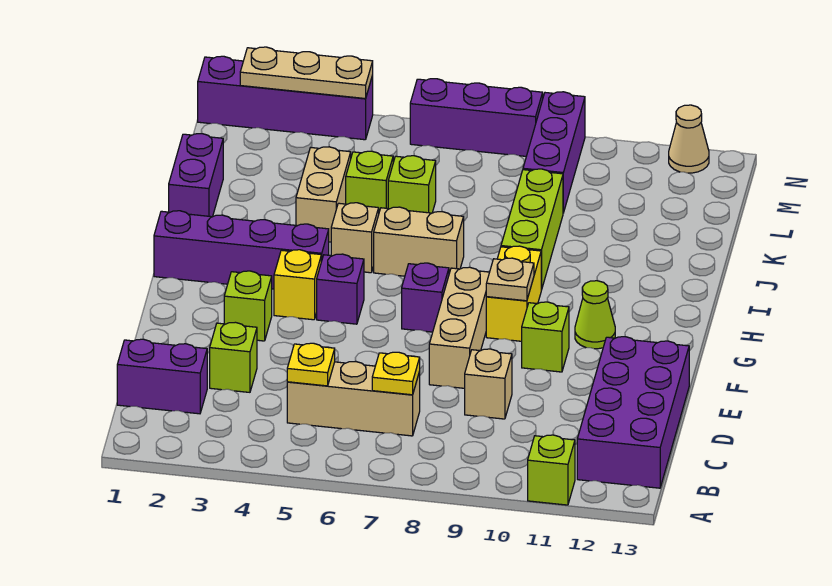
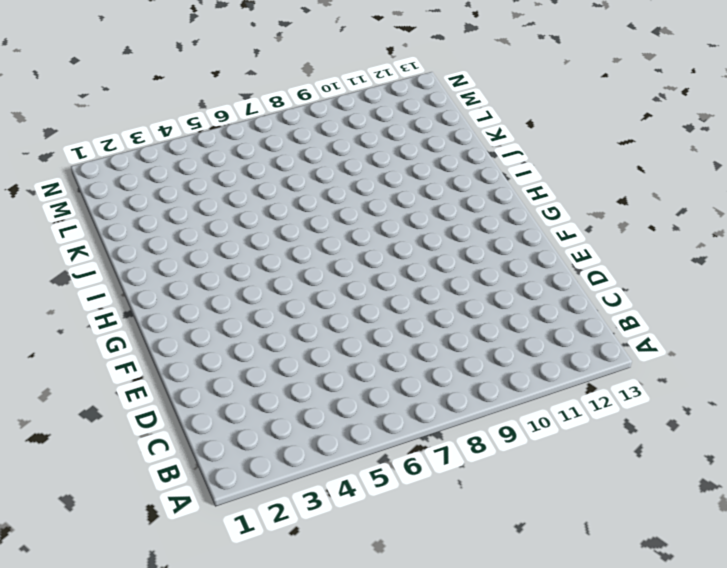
none -> lime brick A11 level 1
none -> purple brick B12:E13 level 1
none -> purple brick C1:C2 level 1
none -> tan brick C5:C7 level 1

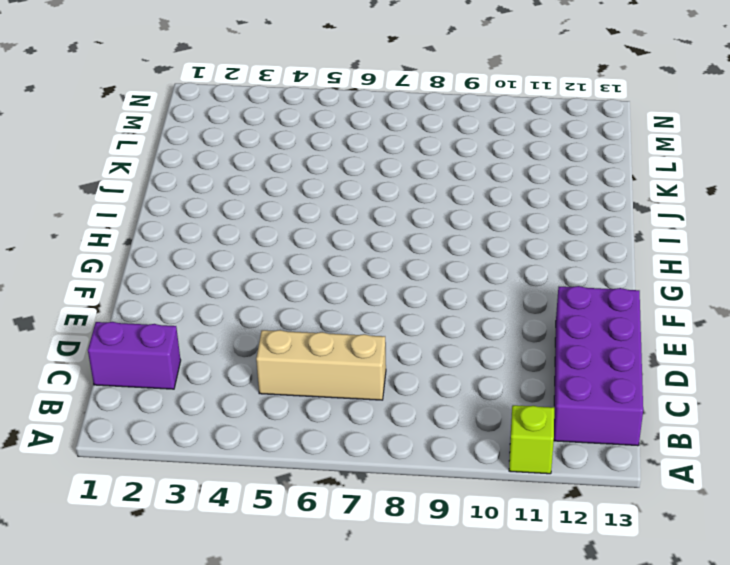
none -> lime brick D3 level 1
none -> tan brick D9 level 1
none -> tan brick E8:G8 level 1
none -> lime brick F3 level 1

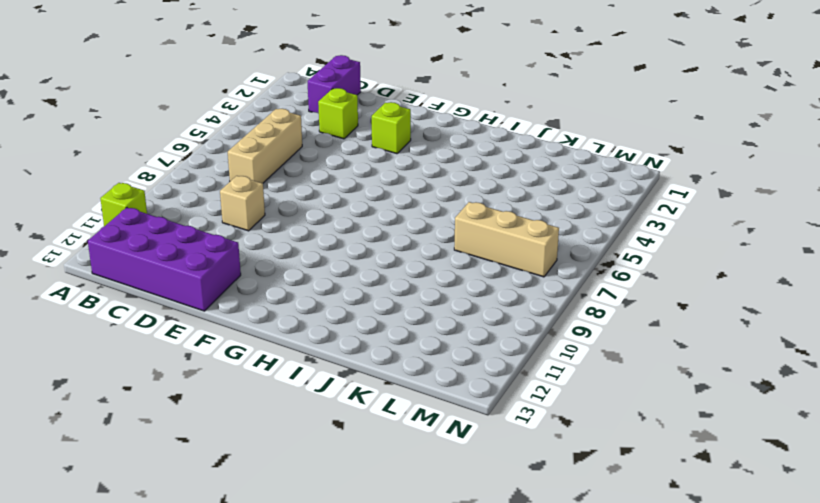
tan brick K7:M7 level 1 -> tan brick E8:G8 level 1
none -> lime brick F10 level 1
none -> yellow brick G4 level 1
none -> purple brick G5 level 1
none -> purple brick G7 level 1

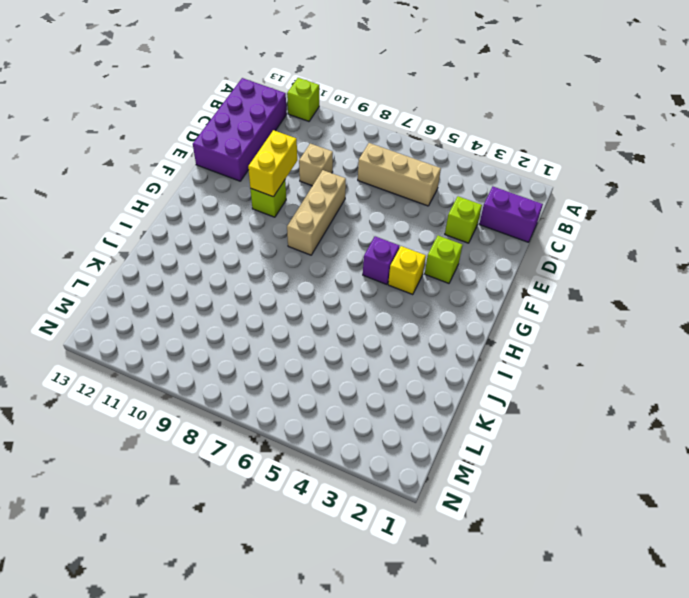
yellow brick E10:F10 level 2 -> yellow brick G9:H9 level 1
none -> purple brick G7 level 1
none -> lime cone G11 level 1
none -> purple brick H1:H4 level 1
none -> tan brick I5 level 1

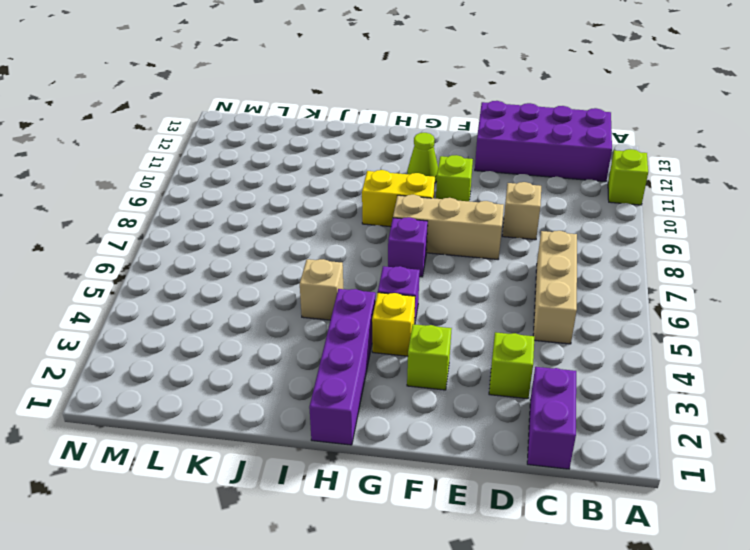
none -> tan brick I6:I7 level 1
none -> lime brick I9:K9 level 1
none -> purple brick J1:K1 level 1
none -> tan brick J4:K4 level 1

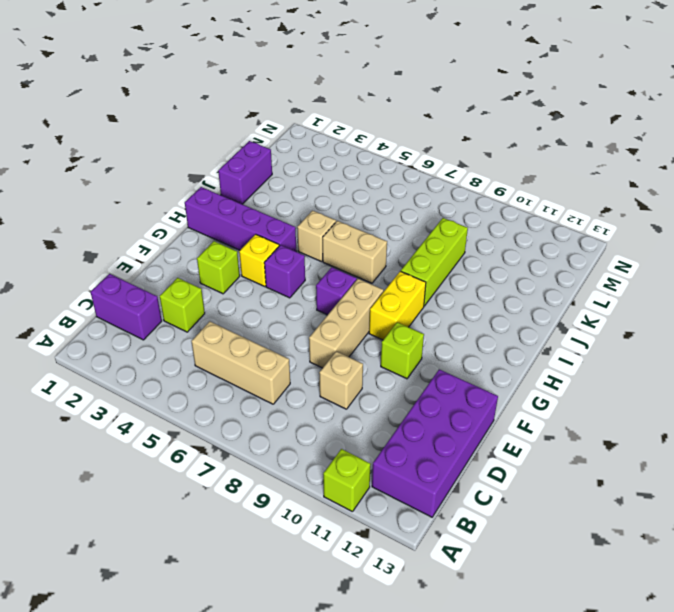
none -> lime cone G11 level 1
none -> tan brick J4:K4 level 1
none -> lime brick K5 level 1
none -> lime brick K6 level 1

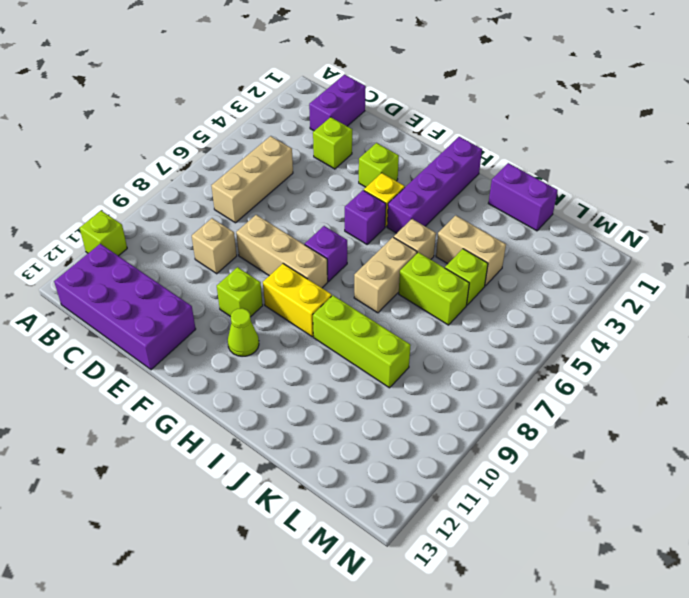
lime brick J6:K6 level 1 -> lime brick K6 level 1
none -> purple brick L9:N9 level 1
none -> purple brick N1:N4 level 1
none -> purple brick N6:N8 level 1
none -> tan cone N12 level 1

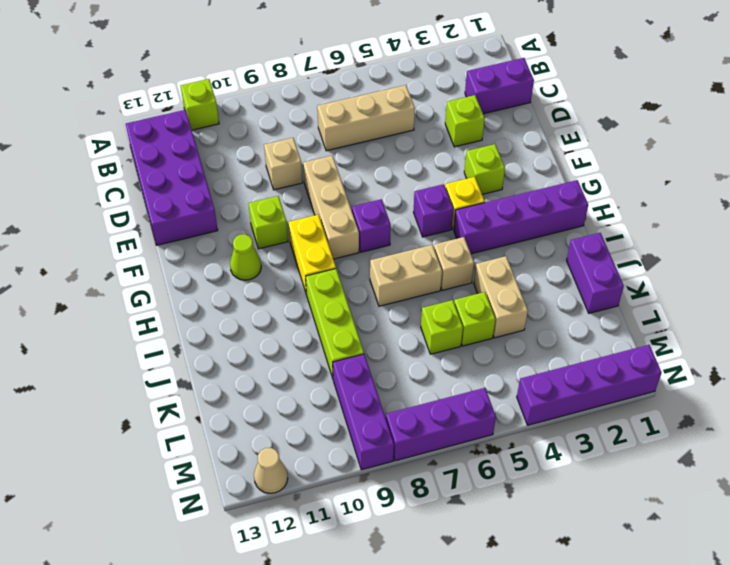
none -> yellow plate C5 level 2
none -> yellow plate C7 level 2
none -> tan plate G9 level 2
none -> tan plate N2:N4 level 2

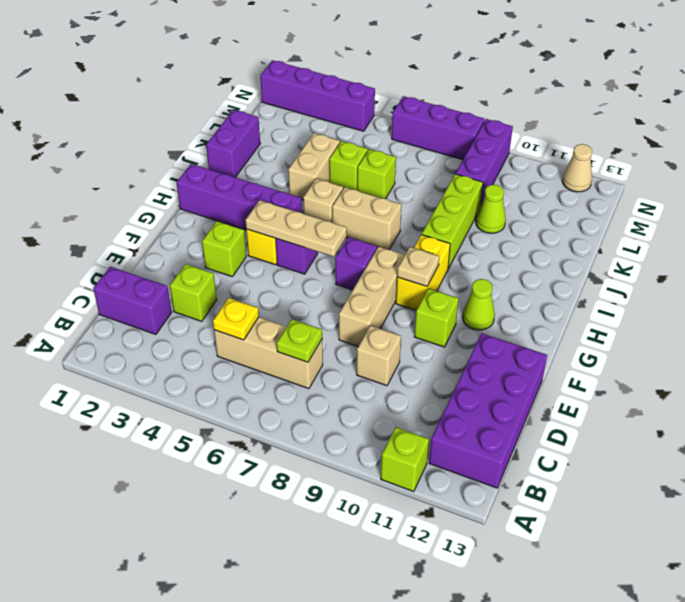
lime plate C7 level 2 -> yellow plate C7 level 2
tan plate G4:G6 level 2 -> tan plate N2:N4 level 2
lime cone K10 level 1 -> none

